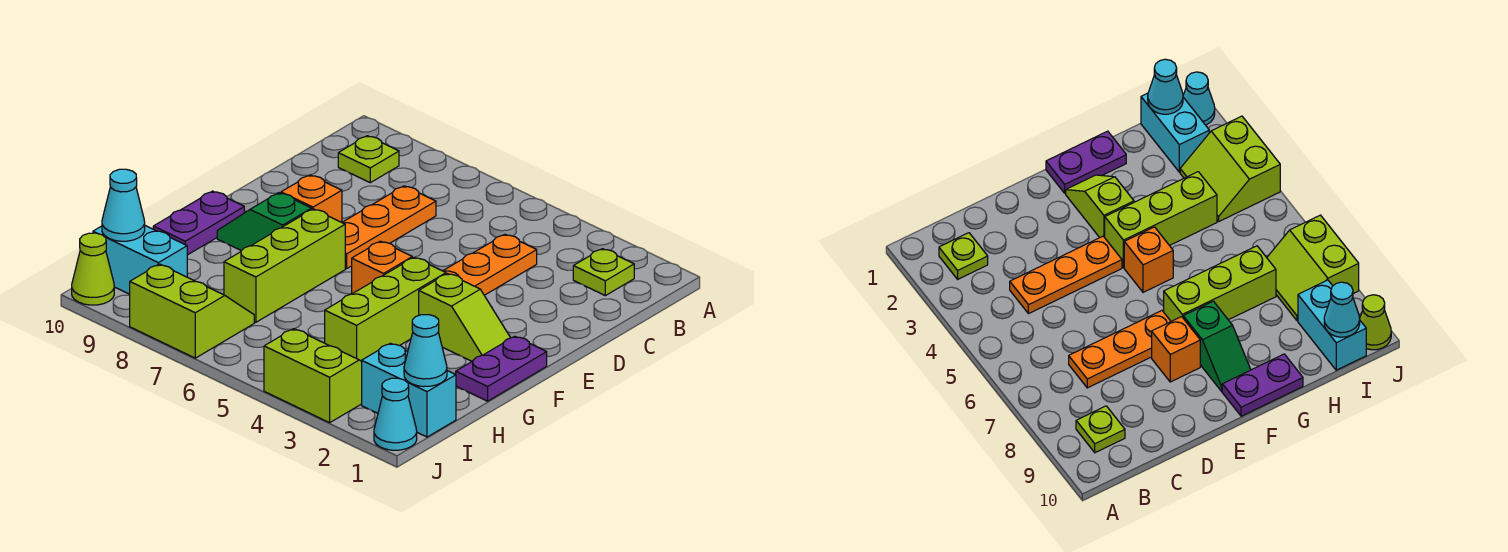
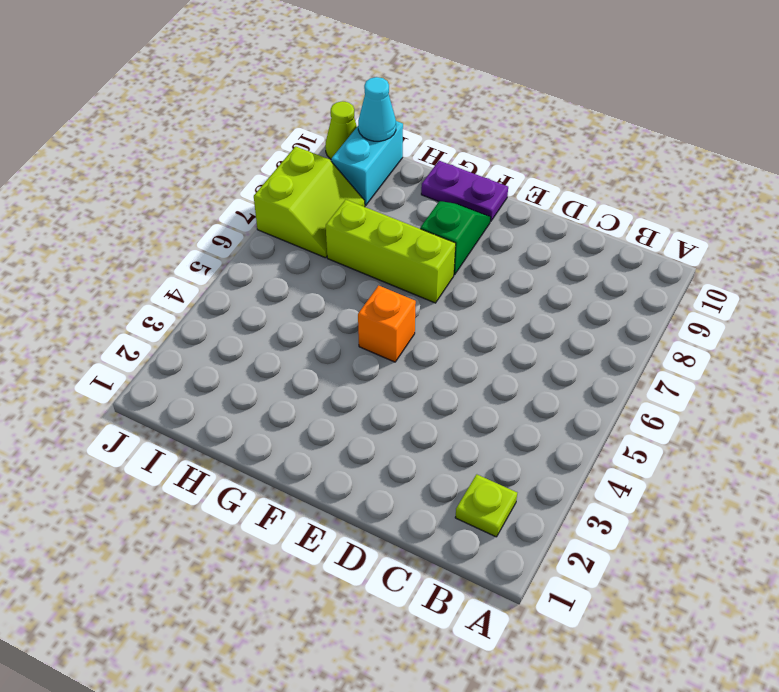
none -> lime plate B9 level 1
none -> orange plate C4:E4 level 1
none -> orange plate C7:E7 level 1

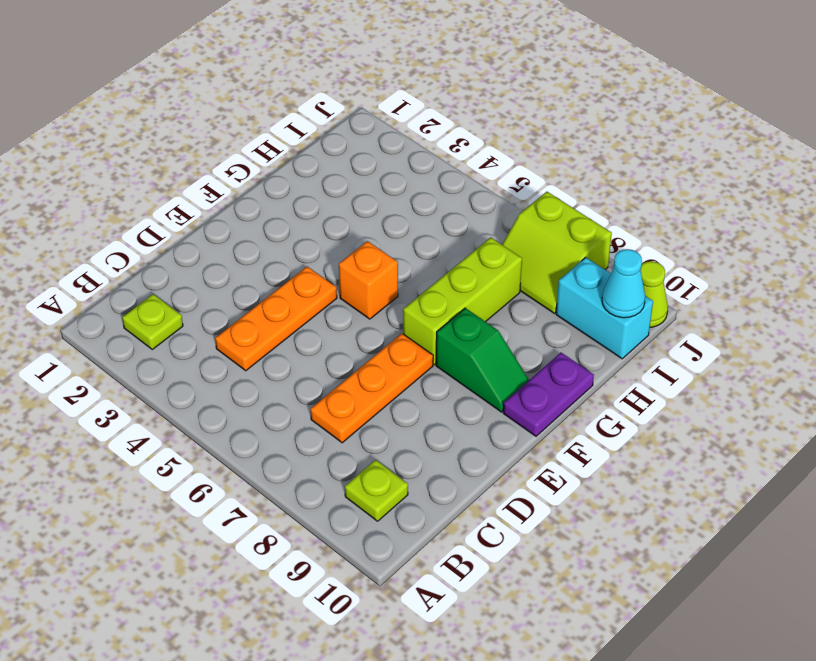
none -> orange brick E8 level 1
none -> purple plate F1:G1 level 1
none -> lime slope F2:F3 level 1 top 3

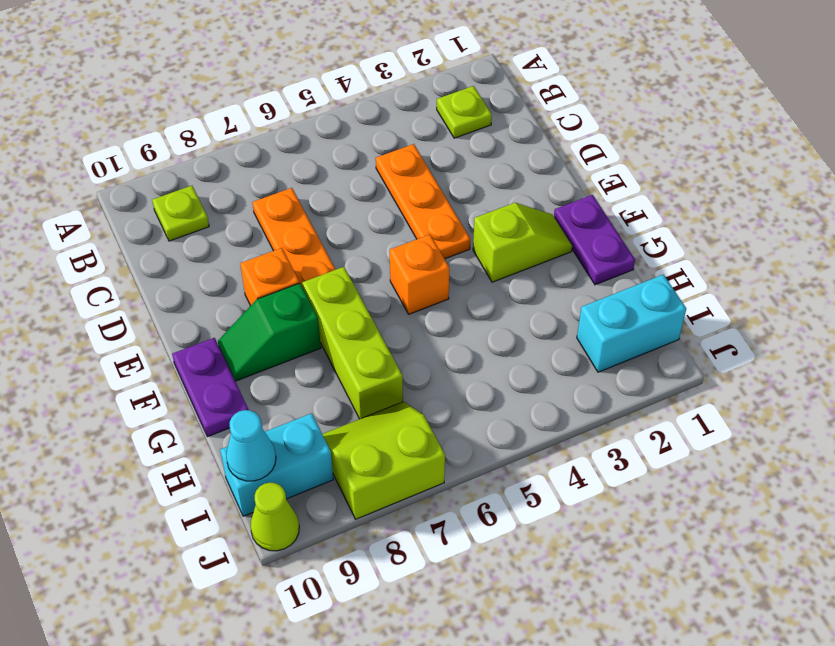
none -> lime brick F4:H4 level 1
none -> lime slope I3:J4 level 1 top J
none -> cyan cone J1 level 1

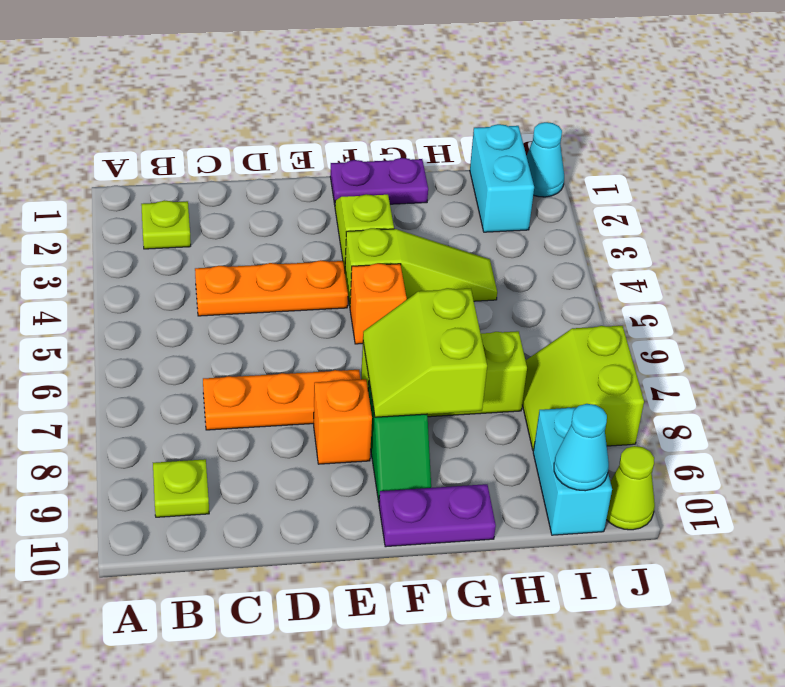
lime slope F4:H4 level 1 top F -> lime brick F4:H4 level 1
lime slope F7:G8 level 2 top G -> lime slope I3:J4 level 1 top J
none -> cyan cone I1 level 2

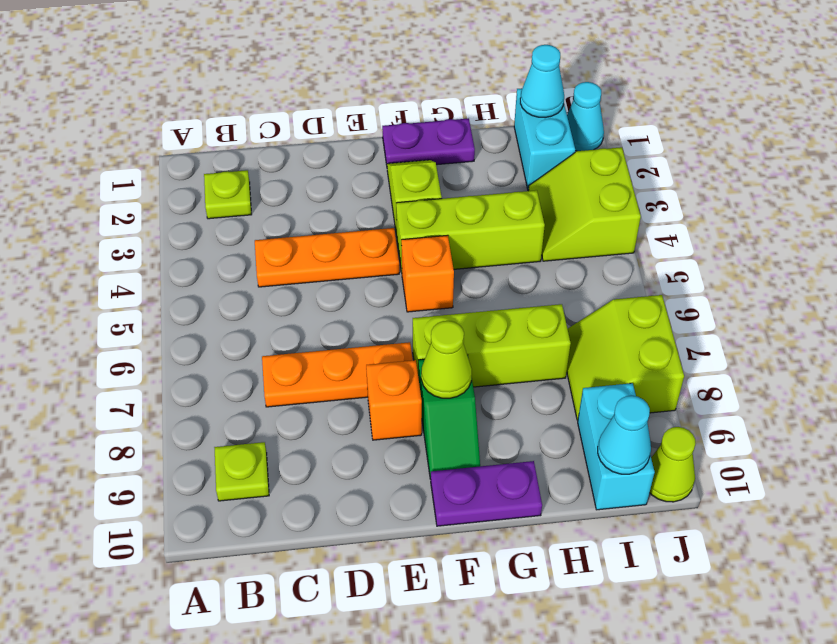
lime cone F8 level 2 -> none

